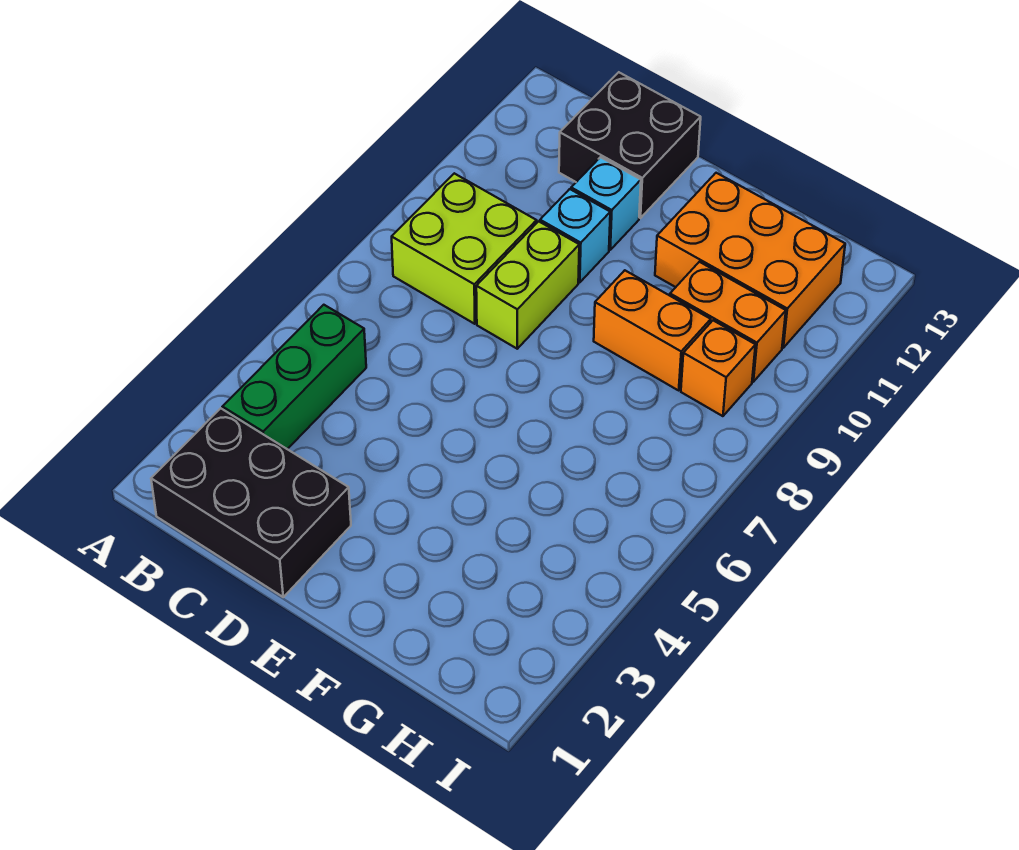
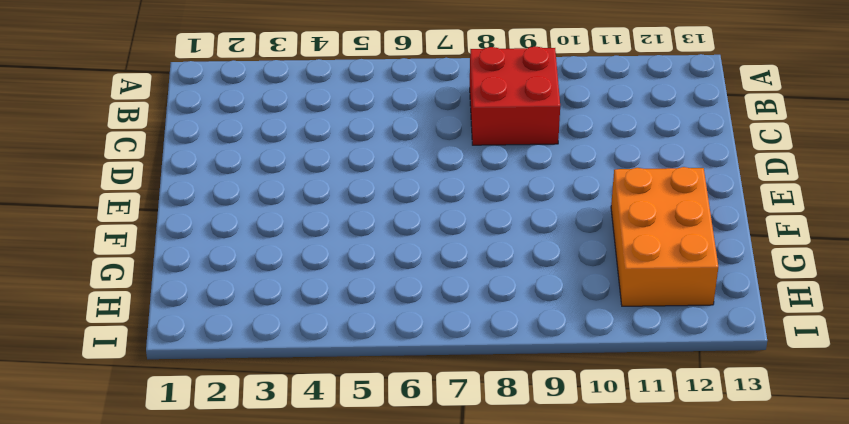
red brick B8:C9 level 1 -> lime brick B8:C9 level 1
none -> black brick B1:D2 level 1
none -> green brick B3:B5 level 1

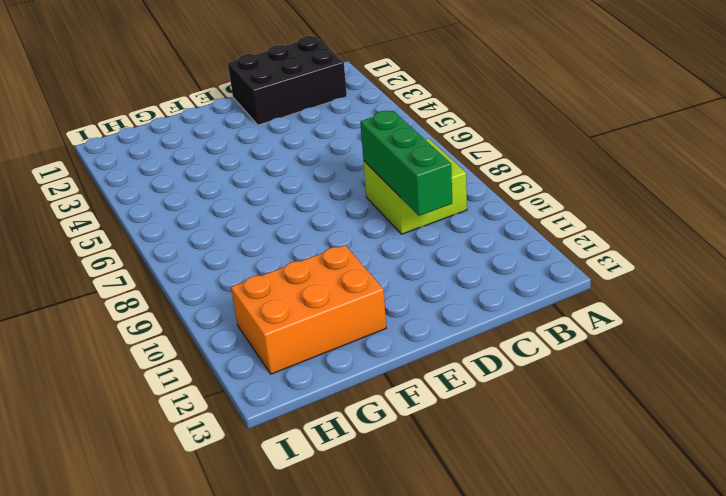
green brick C8:C10 level 2 -> green brick B3:B5 level 1
none -> black brick C12:D13 level 1
none -> lime brick D8:D9 level 1

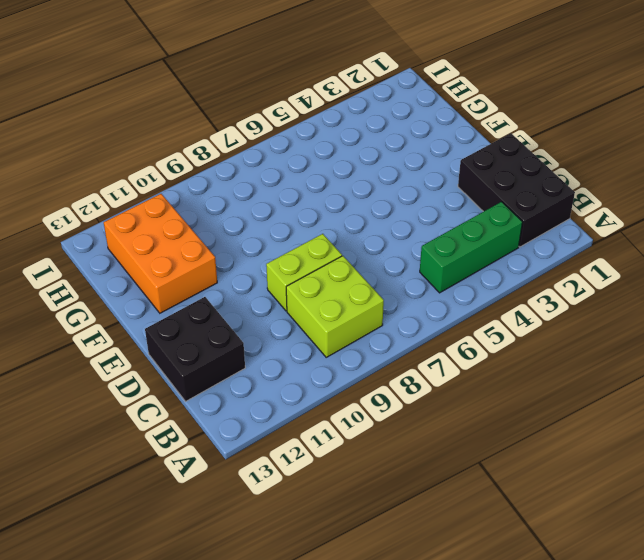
none -> cyan brick D10 level 1
none -> cyan brick D11 level 1

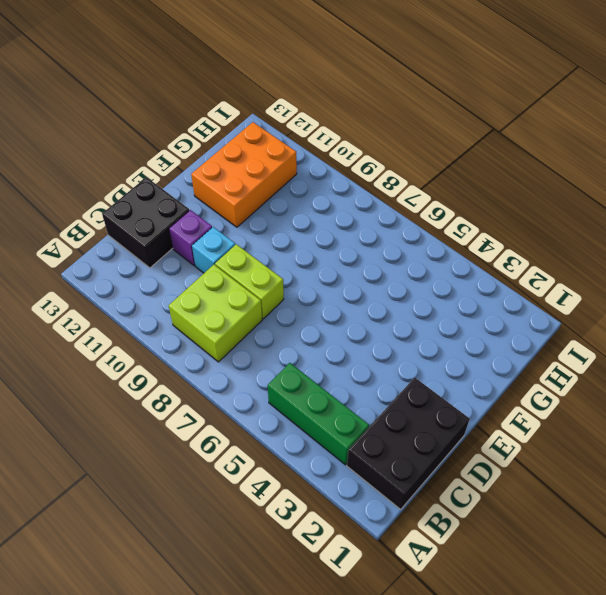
purple brick D11 level 1 -> cyan brick D11 level 1
none -> orange brick F9:G9 level 1
none -> orange brick G10:H10 level 1

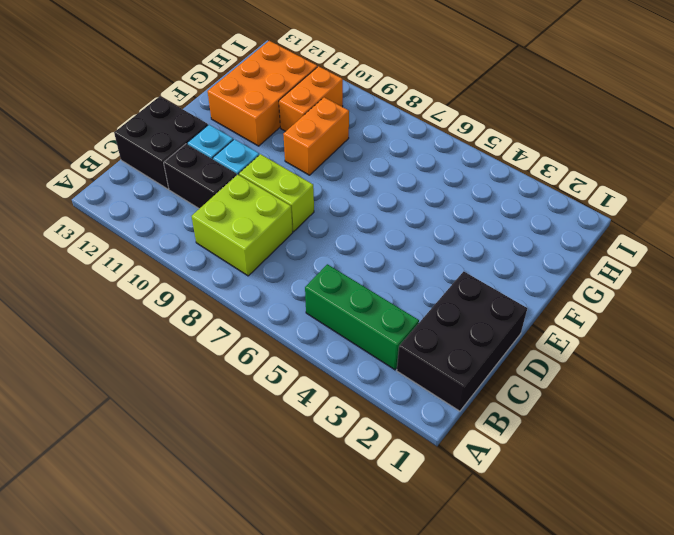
black brick C10:C11 level 1 -> none
none -> orange brick H9 level 1

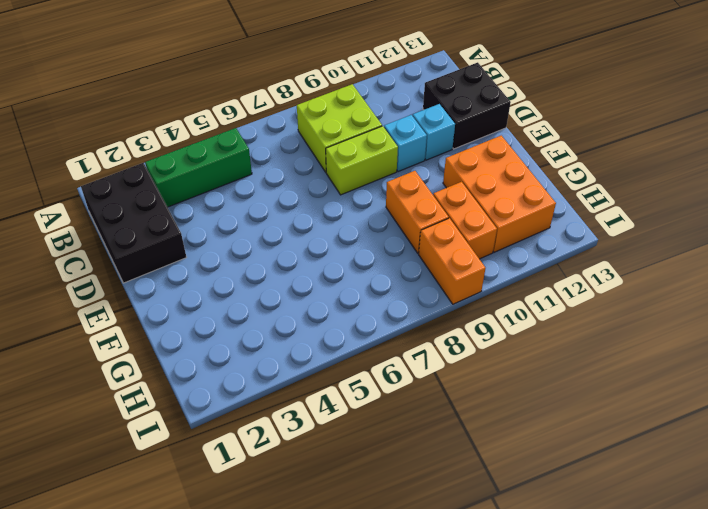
orange brick H9:I9 level 1 -> orange brick H9 level 1

